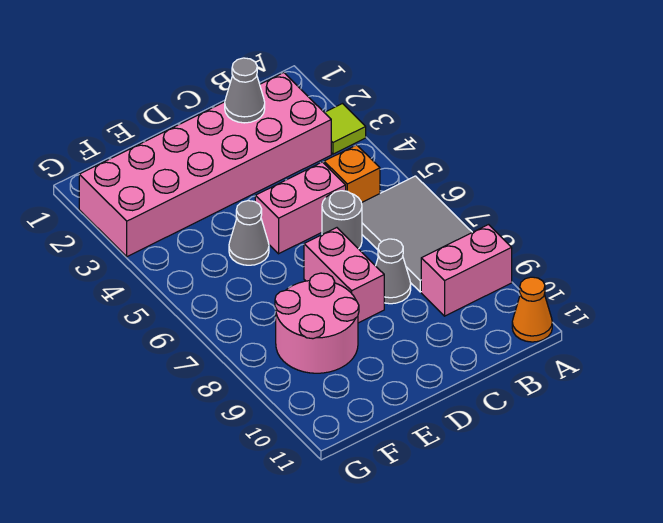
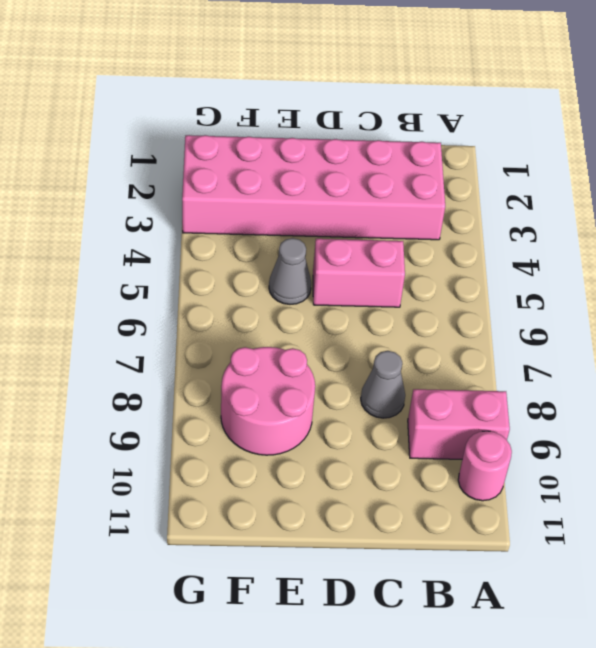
pink round brick A10 level 1 -> none
none -> lime tile A3 level 1
none -> grey tile A6:B8 level 1
none -> orange cone A11 level 1

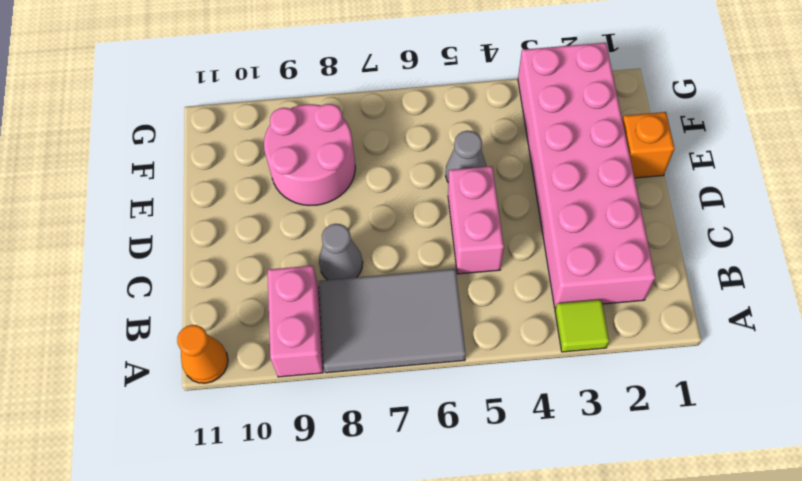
orange brick E1 level 1 -> orange brick B5 level 1
none -> grey round brick C6 level 1
none -> pink brick D7:D8 level 1
none -> grey cone C2 level 2

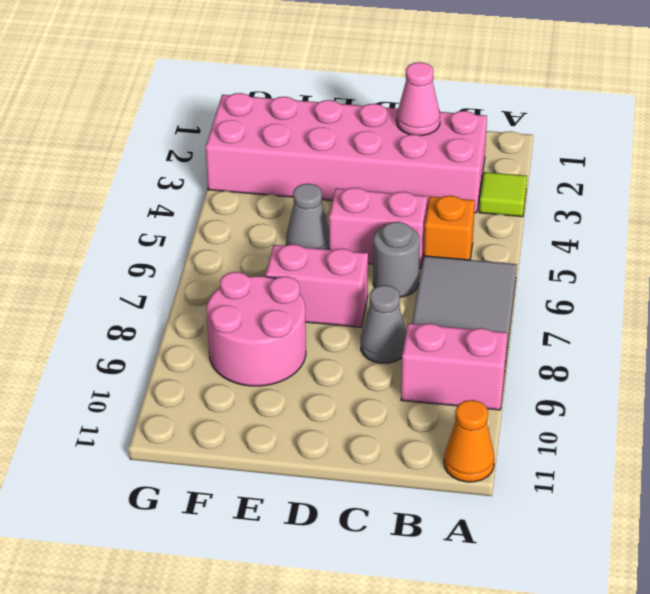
pink cone C2 level 2 -> grey cone C2 level 2
pink brick D7:E7 level 1 -> pink brick D7:D8 level 1

